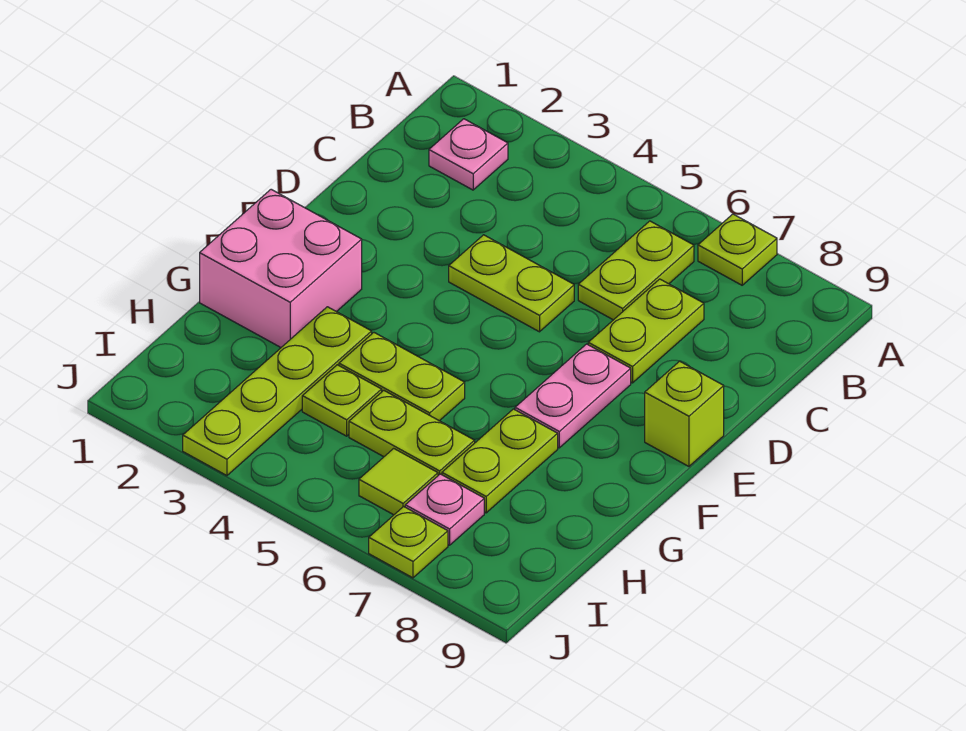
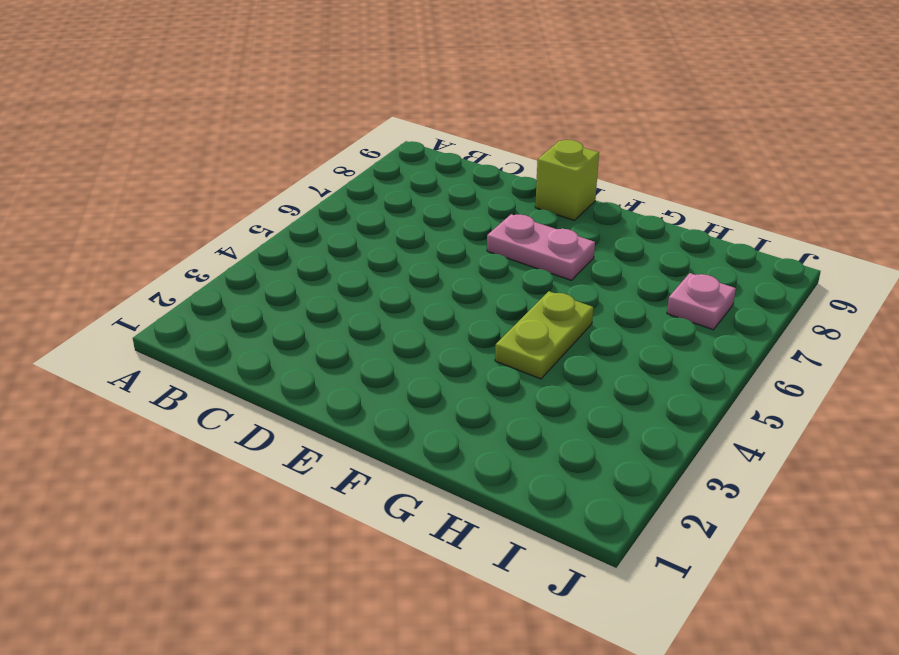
none -> lime plate A7 level 1
none -> pink plate B2 level 1
none -> lime plate B6:C6 level 1

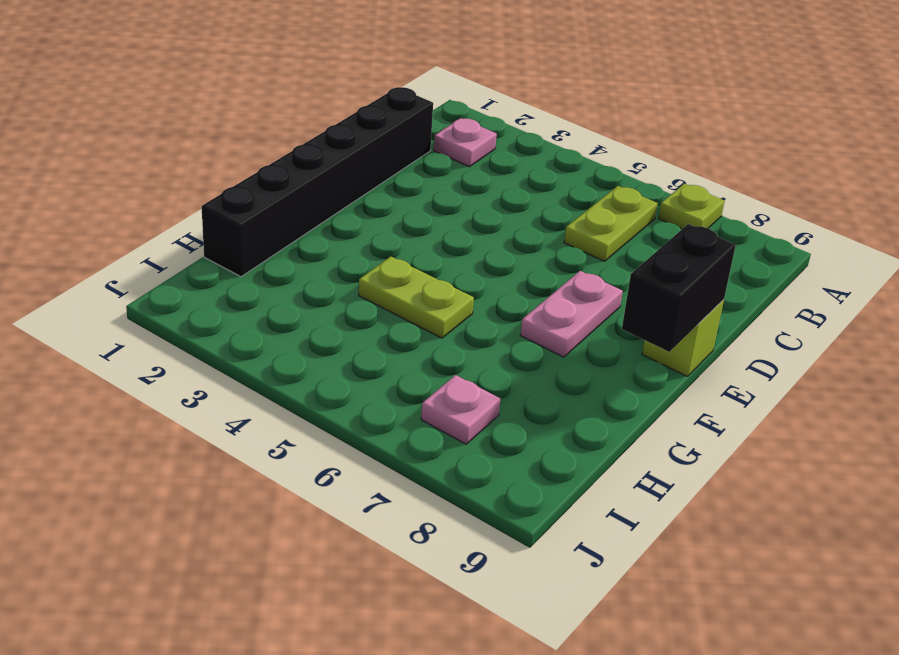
black brick C1:H1 level 1 -> pink brick F1:G2 level 1
black brick E9:F9 level 2 -> none
none -> lime plate C7:D7 level 1
none -> lime plate D4:D5 level 1
none -> lime plate G3:J3 level 1

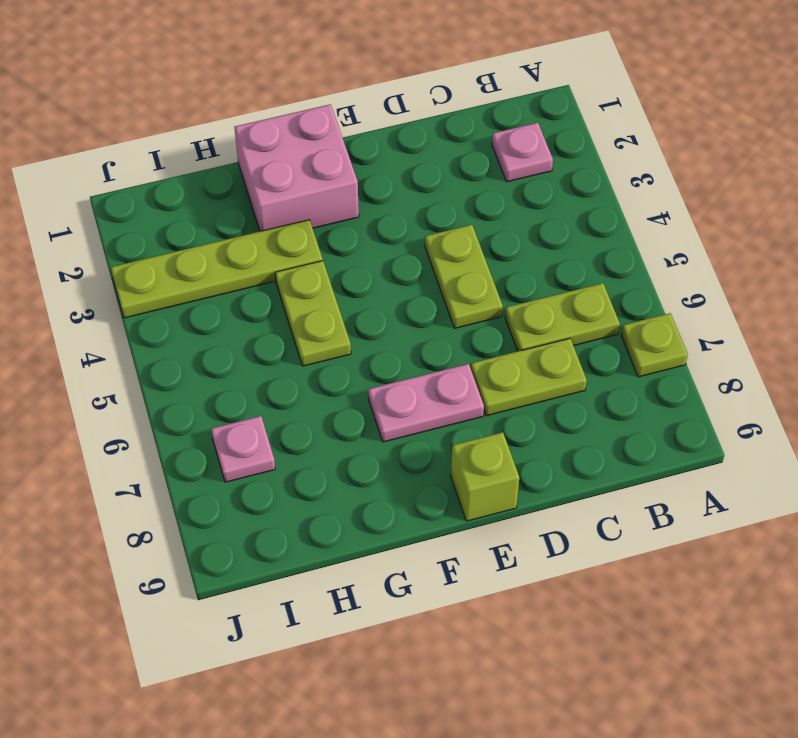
none -> lime plate G7:H7 level 1
none -> lime plate H4 level 1
none -> lime plate H5:H6 level 1

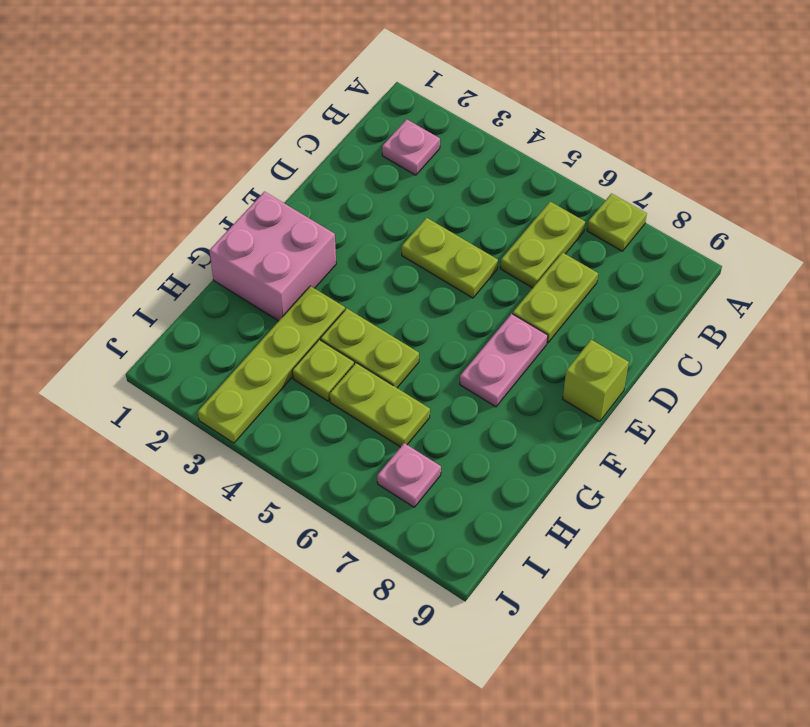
none -> lime plate G7:H7 level 1
none -> lime tile I6 level 1
none -> lime plate J7 level 1

